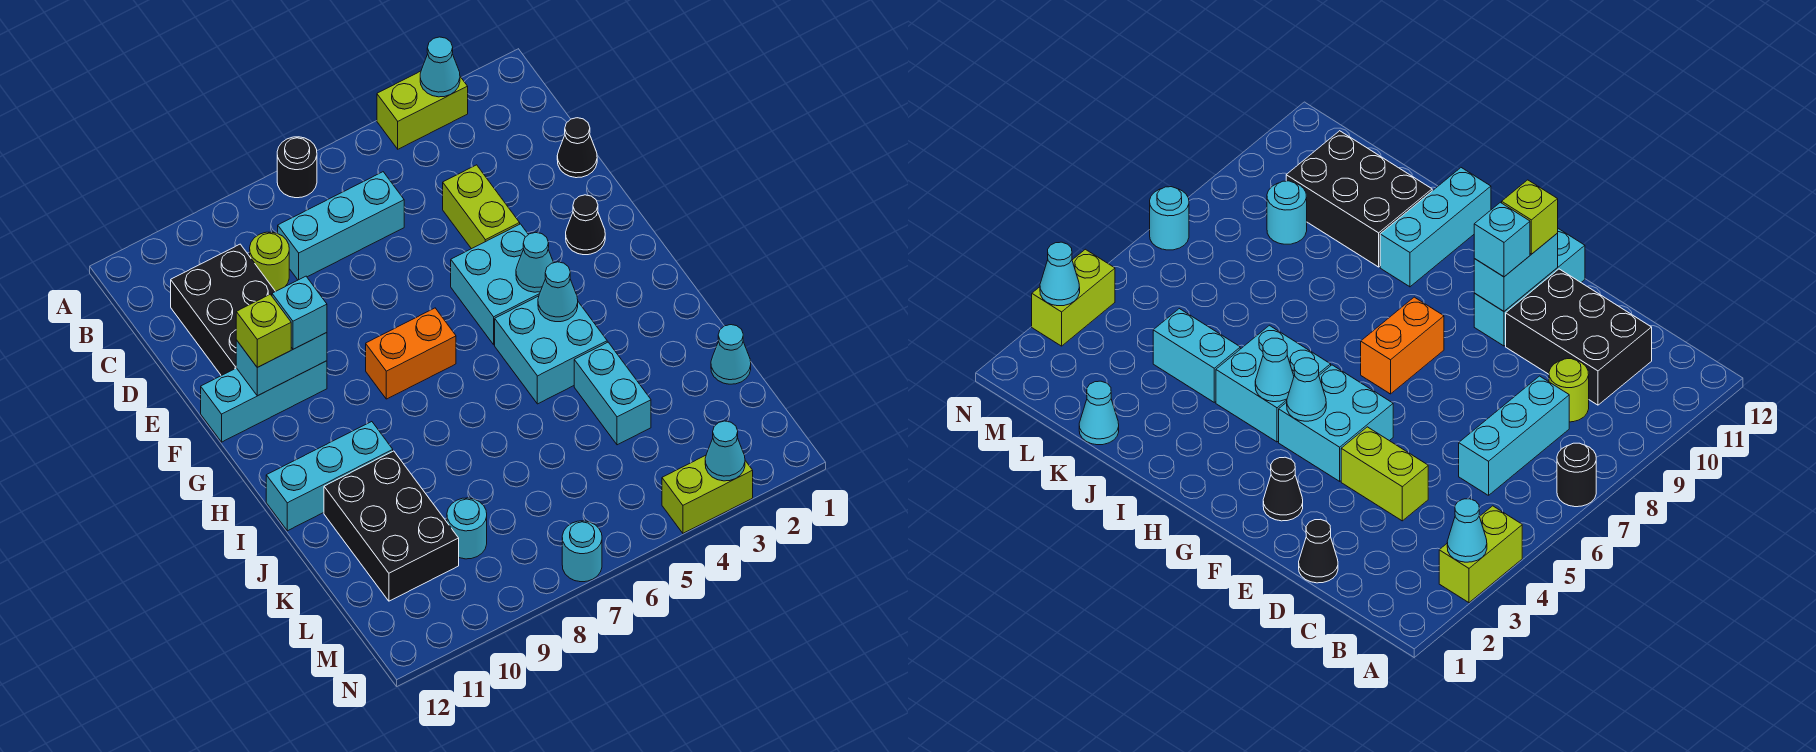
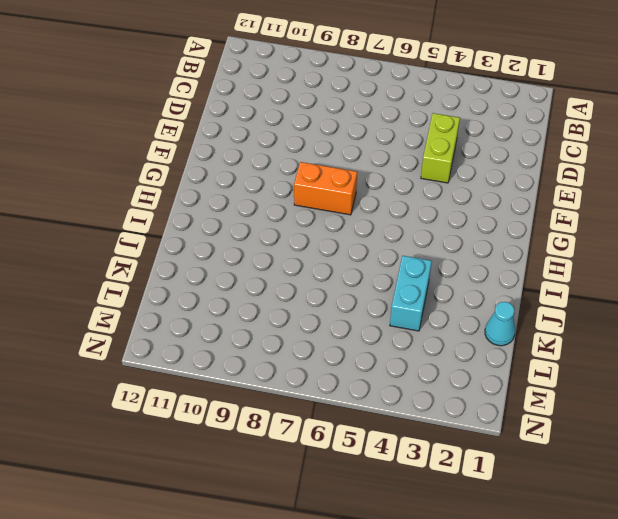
none -> lime brick A3:A4 level 1
none -> black round brick A7 level 1
none -> cyan brick C6:C8 level 1

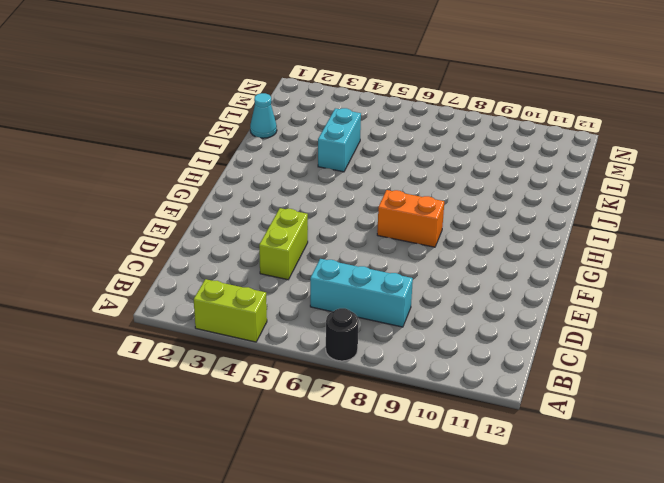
none -> lime round brick C9 level 1
none -> black brick C10:E11 level 1
none -> black cone D1 level 1

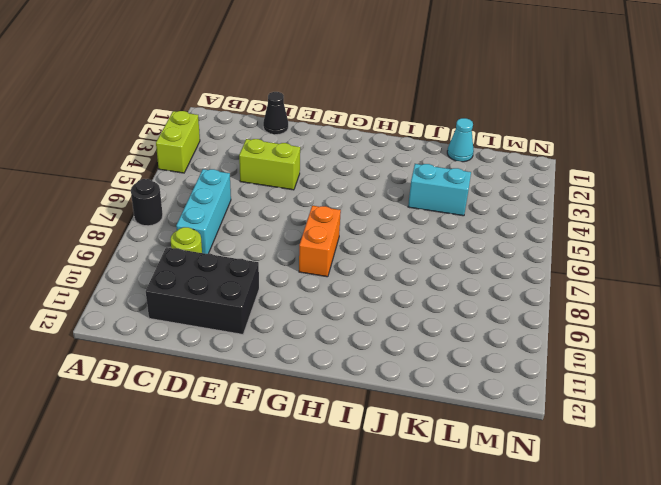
none -> black cone F2 level 1
none -> cyan brick F4:G5 level 1
none -> cyan brick F10:F12 level 1

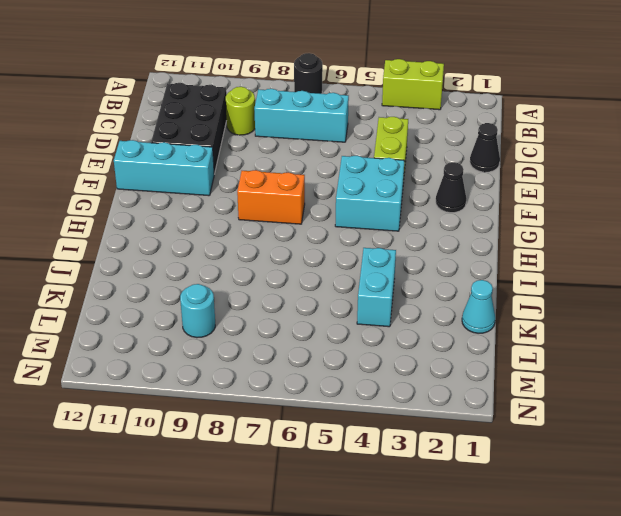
none -> cyan brick H4:I5 level 1
none -> cyan brick I10:I12 level 1
none -> black brick J10:L11 level 1

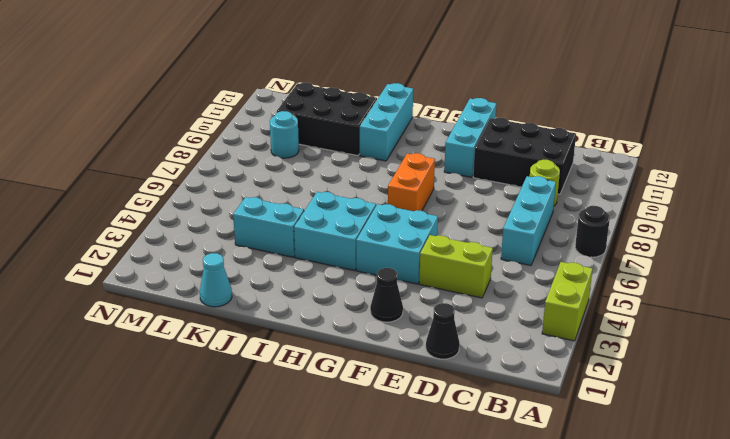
none -> lime brick N3:N4 level 1
none -> cyan round brick N7 level 1
none -> cyan cone A3 level 2

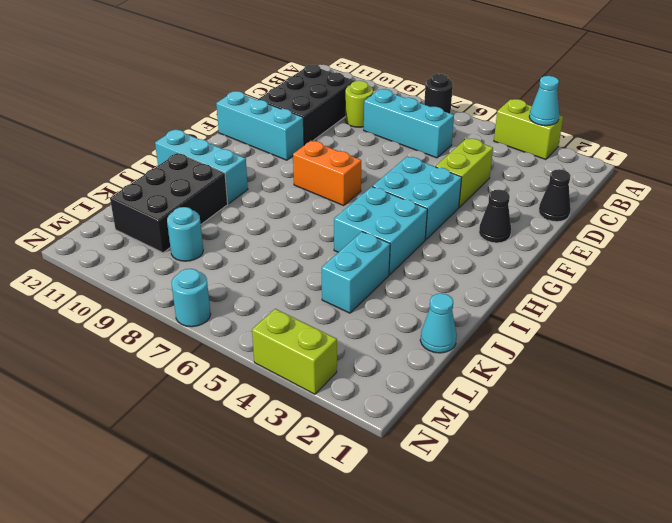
none -> cyan brick F10:F11 level 2
none -> cyan cone G4 level 2
none -> cyan cone H4 level 2

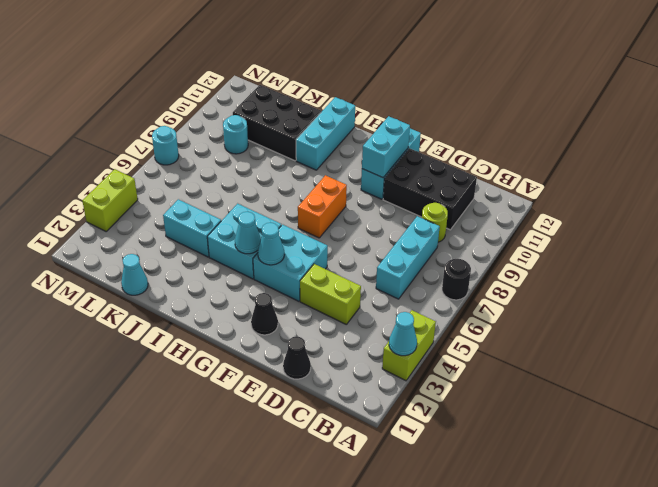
none -> cyan cone N3 level 2
none -> cyan brick F10 level 3
none -> lime brick F11 level 3

